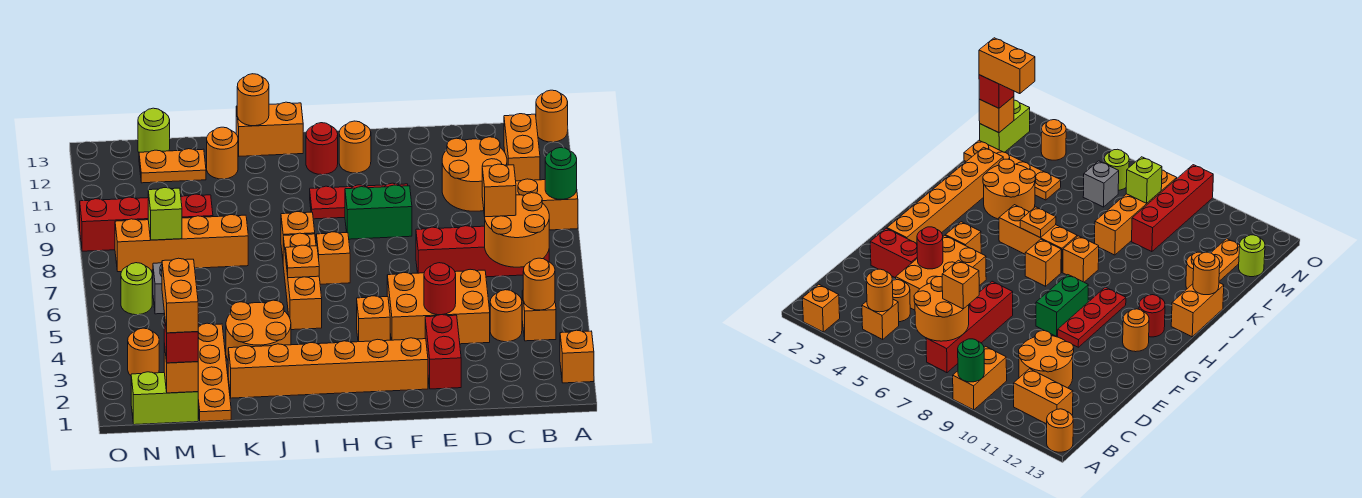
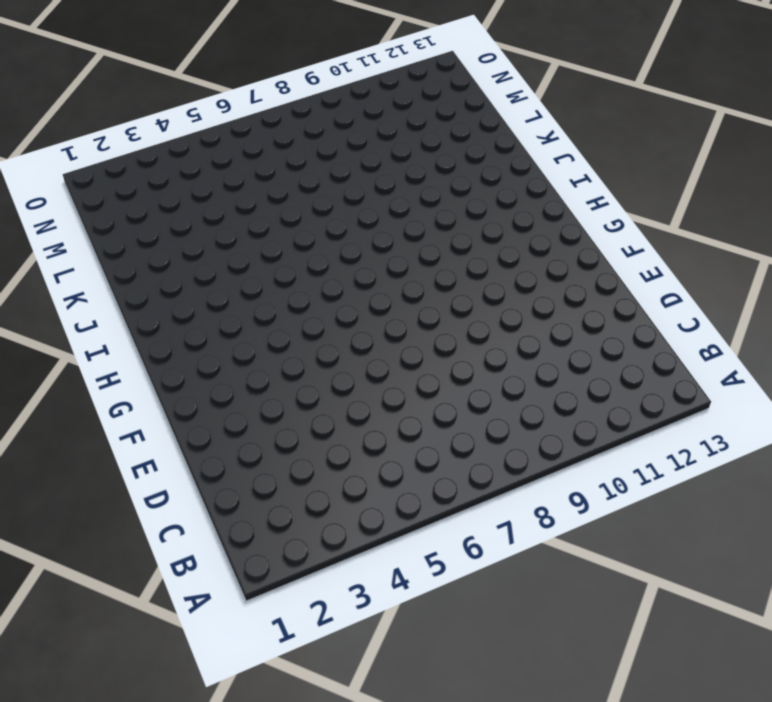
none -> orange brick A2 level 1
none -> orange brick A9:B9 level 1
none -> orange round brick A13 level 1
none -> orange brick B4 level 1

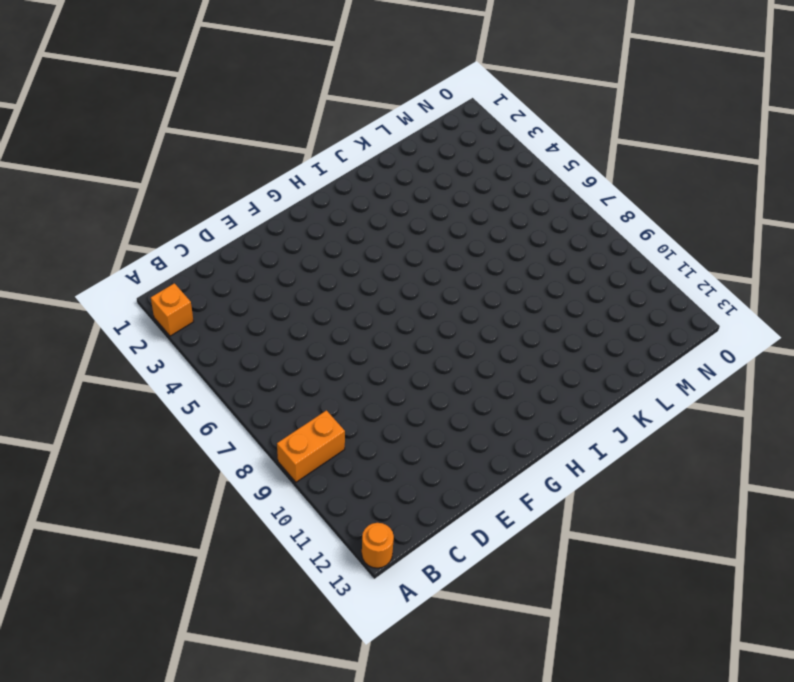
none -> orange brick B4 level 1
none -> red brick B7:E7 level 1
none -> orange brick B11:B12 level 1
none -> orange round brick C4 level 1

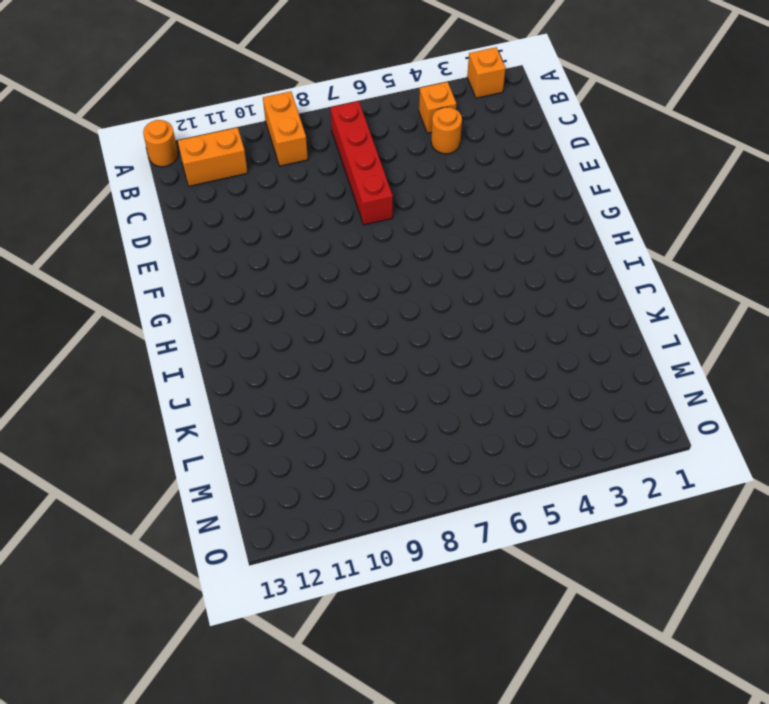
none -> orange round brick C10:D11 level 1
none -> orange brick D4:F5 level 1
none -> red brick E2:E3 level 1
none -> orange brick F2:K2 level 1

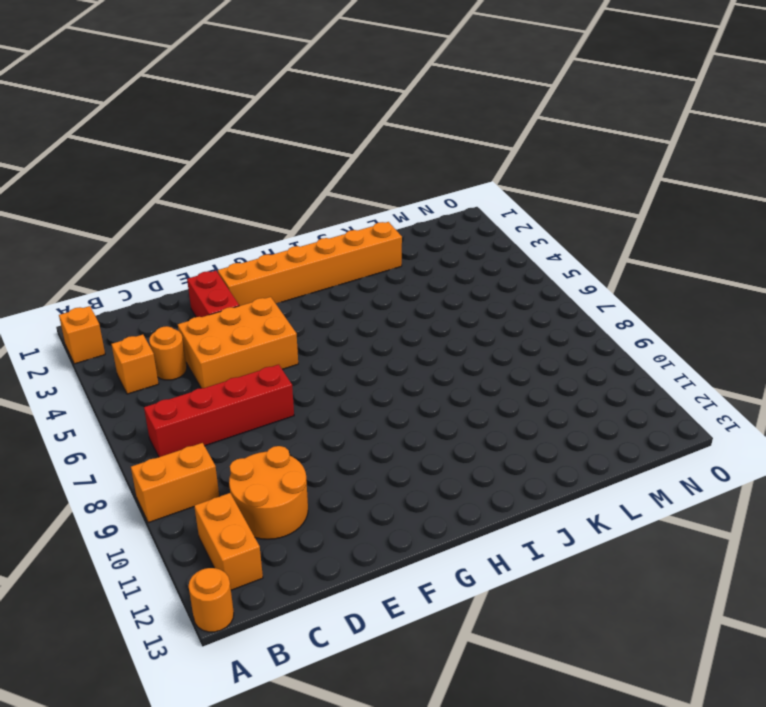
none -> green brick F9:G9 level 1
none -> red plate F10:H10 level 1
none -> orange brick G4 level 1
none -> orange round brick G12 level 1

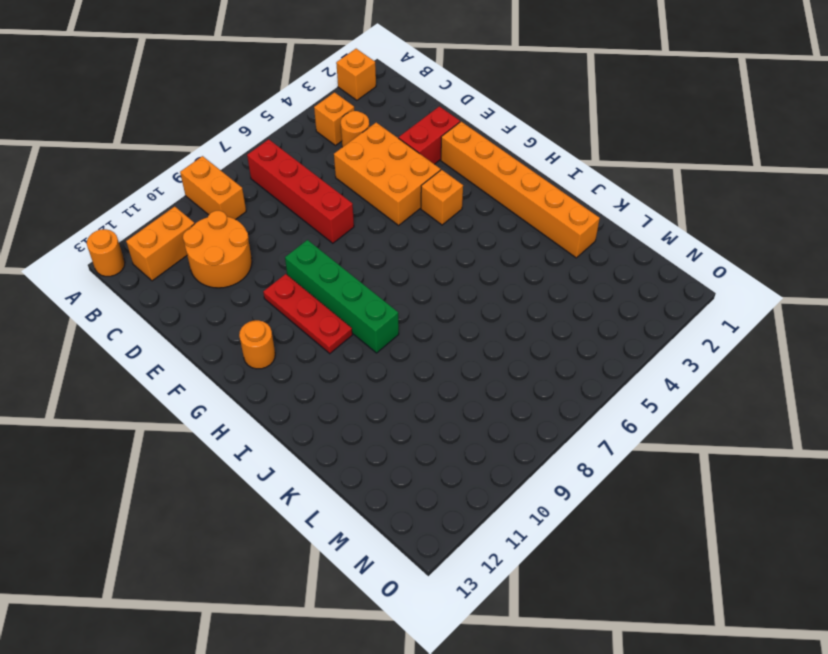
green brick F9:I9 level 1 -> green brick F9:G9 level 1
none -> orange brick H7 level 1
none -> red round brick H12 level 1
none -> orange brick I5:I7 level 1
none -> orange brick I8 level 1

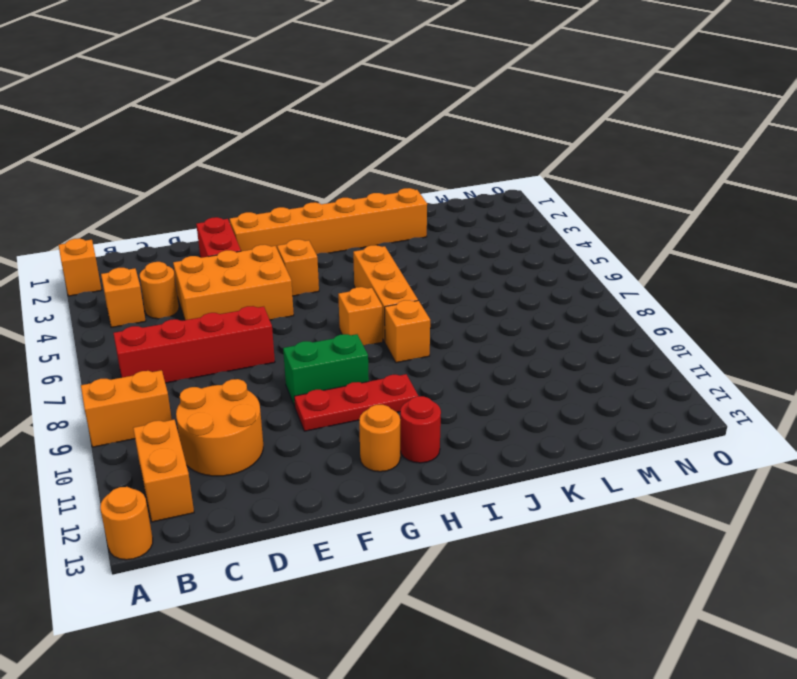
none -> orange brick I13:J13 level 1
none -> orange round brick J3:K4 level 1
none -> orange brick K8:N8 level 1
none -> orange round brick K12 level 1

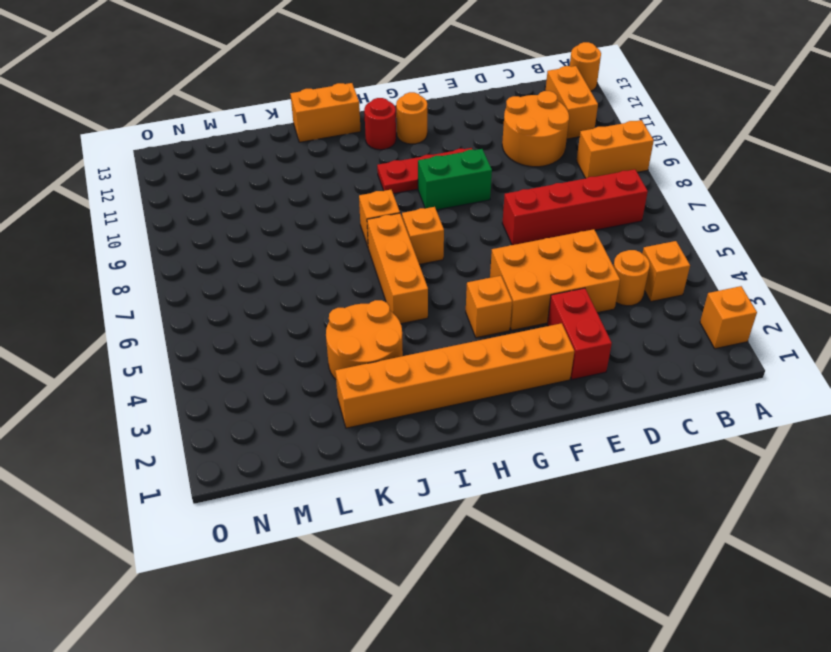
none -> orange brick K8:N8 level 1
none -> orange round brick K12 level 1
none -> orange plate L1:L4 level 1
none -> red brick L9:O9 level 1

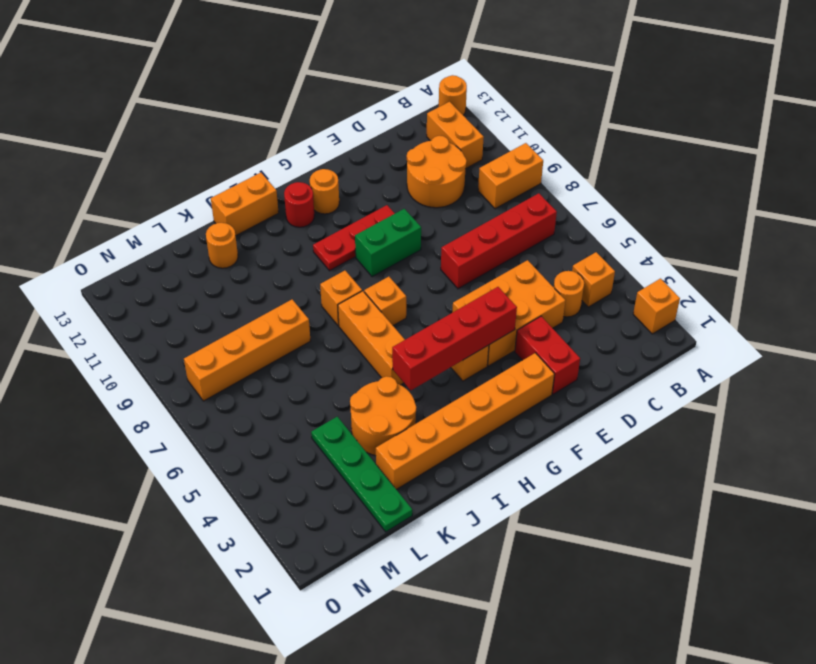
red brick F4:I4 level 2 -> red brick L9:O9 level 1
green plate L1:L4 level 1 -> orange plate L1:L4 level 1
none -> orange plate L12:M12 level 1
none -> lime brick M1:N1 level 1
none -> grey brick M6 level 1
none -> lime round brick M13 level 1

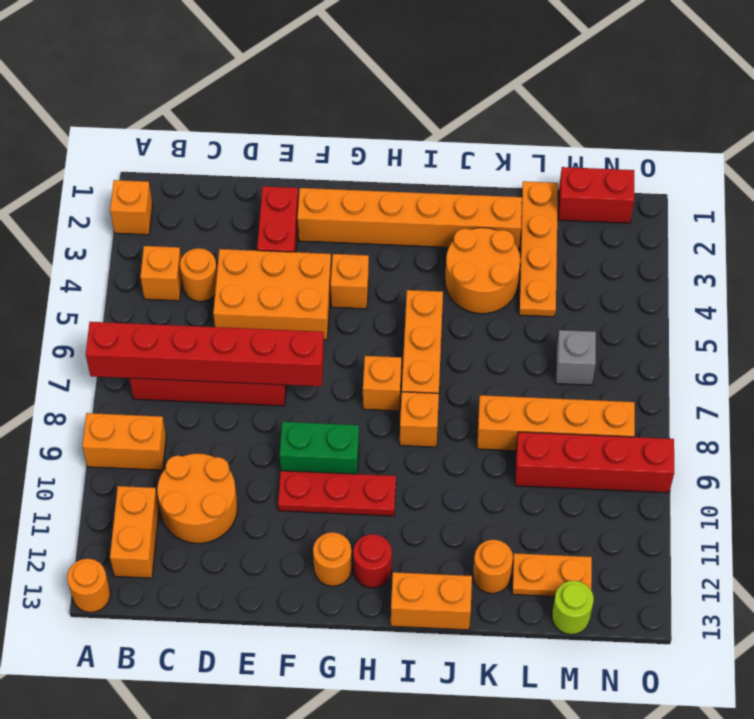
red brick A7:F7 level 2 -> orange round brick B6:C7 level 2
red brick M1:N1 level 1 -> lime brick M1:N1 level 1
none -> orange round brick N3 level 1
none -> lime round brick N6 level 1
none -> green round brick A9 level 2
none -> orange round brick B4 level 2

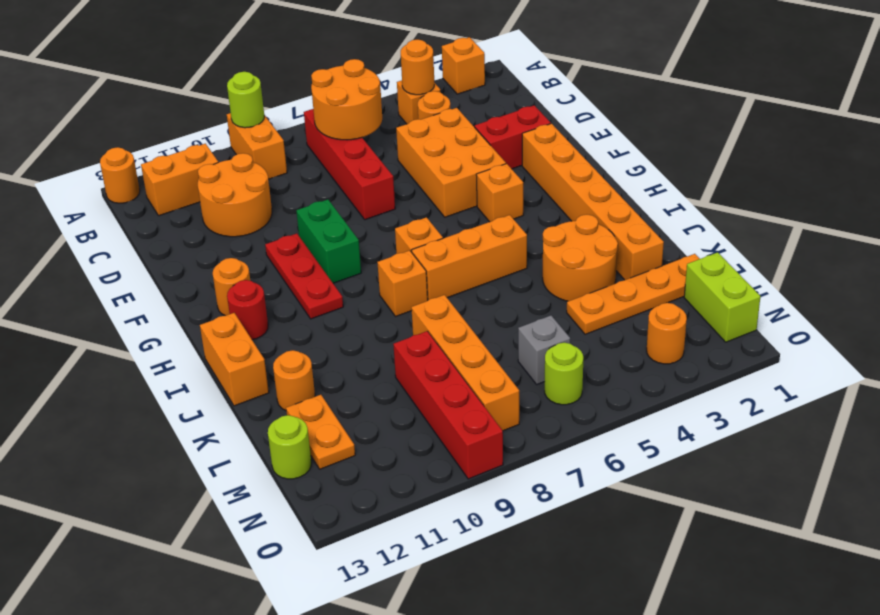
lime round brick A9 level 2 -> green round brick A9 level 2
none -> red round brick E4 level 2
none -> orange plate I6 level 2
none -> orange round brick J13 level 2
none -> orange brick M1 level 2

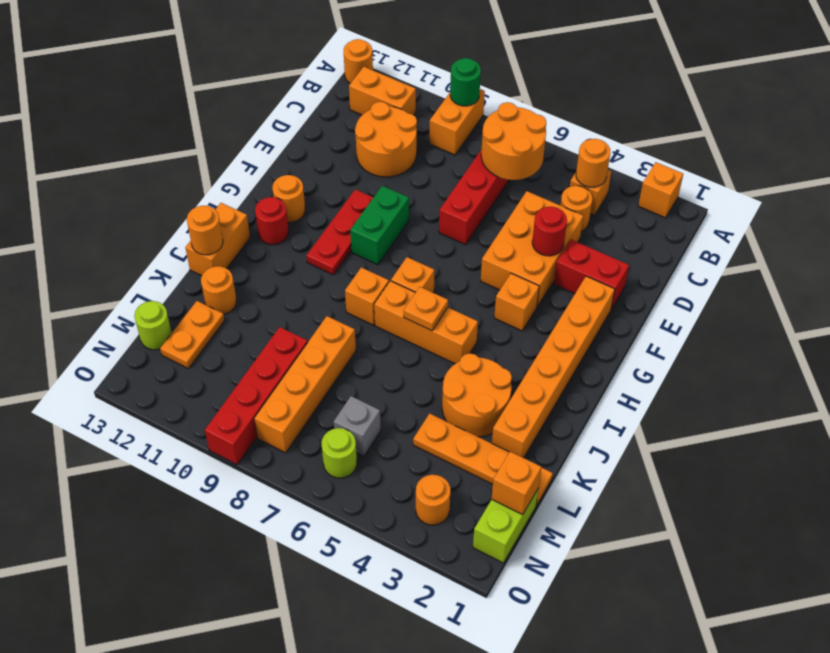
none -> lime brick M8 level 2
none -> orange brick C7 level 3
none -> red brick M1 level 3
none -> orange brick M1:M2 level 4

